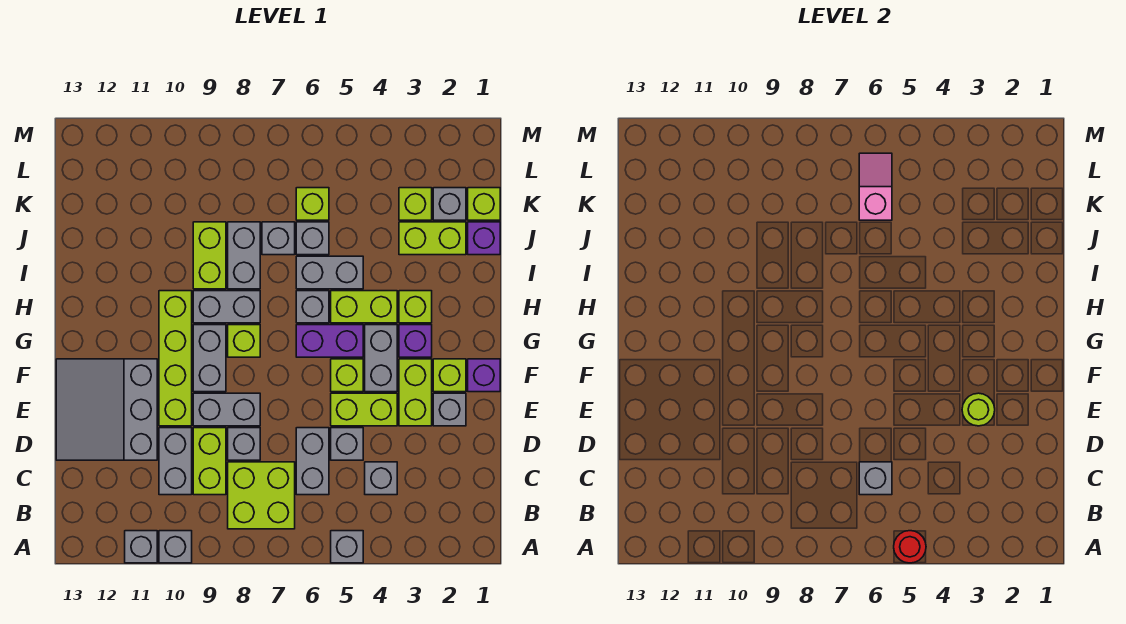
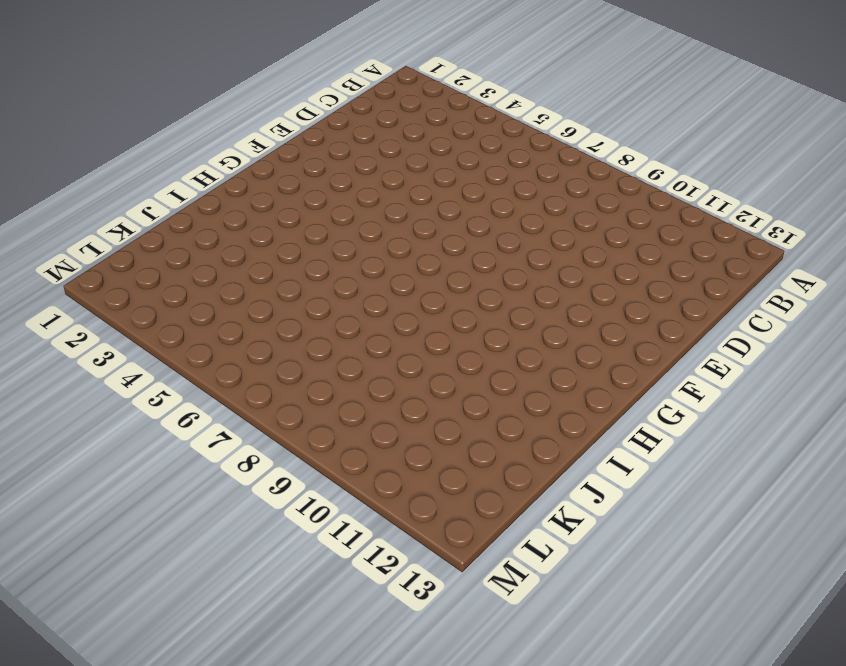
none -> grey brick A5 level 1
none -> grey brick A10 level 1
none -> grey brick A11 level 1
none -> lime brick B7:C8 level 1

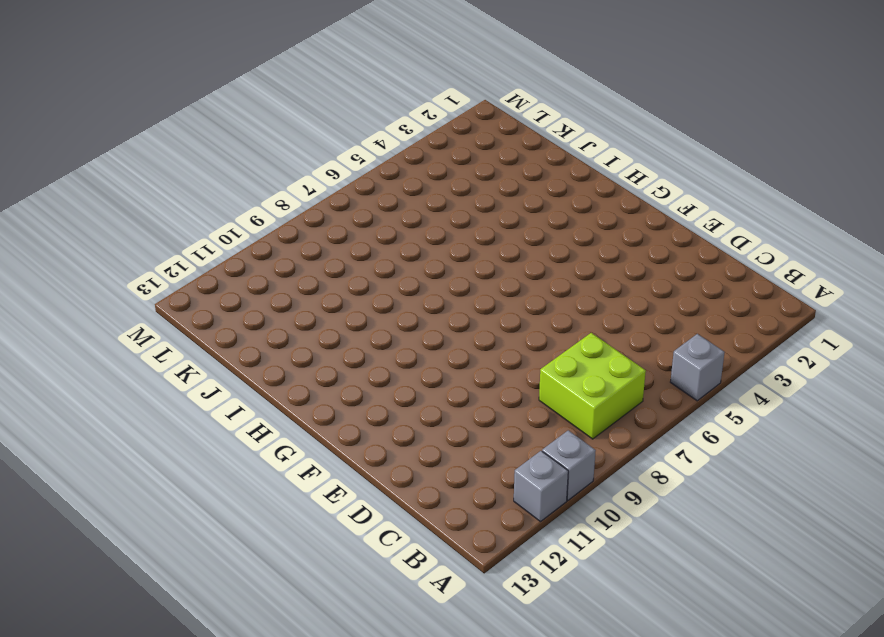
none -> grey brick C4 level 1
none -> grey brick C6:D6 level 1
none -> lime brick C9:D9 level 1
none -> grey brick C10:D10 level 1

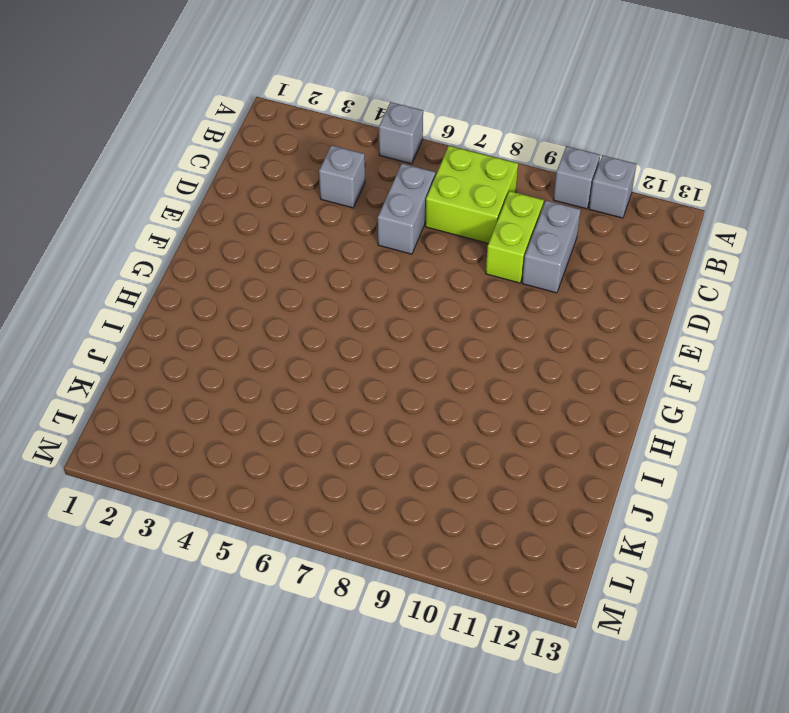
none -> grey brick D5 level 1
none -> grey brick D8 level 1
none -> grey slope D11:F13 level 1 top 11
none -> grey brick E2 level 1

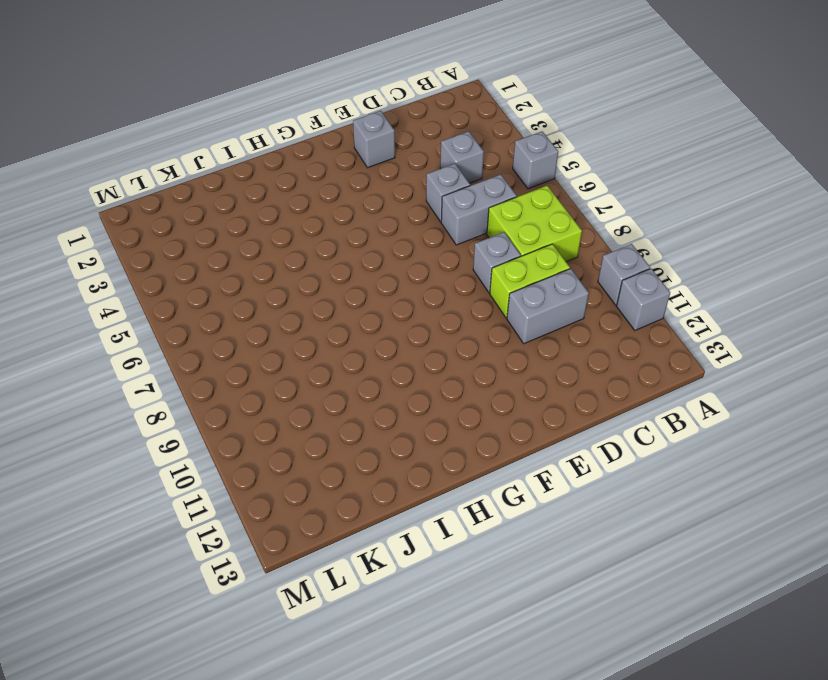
none -> grey slope D11:F13 level 1 top 11
none -> lime brick E3:F3 level 1
none -> lime brick E4:E5 level 1
none -> grey brick E8:E9 level 1

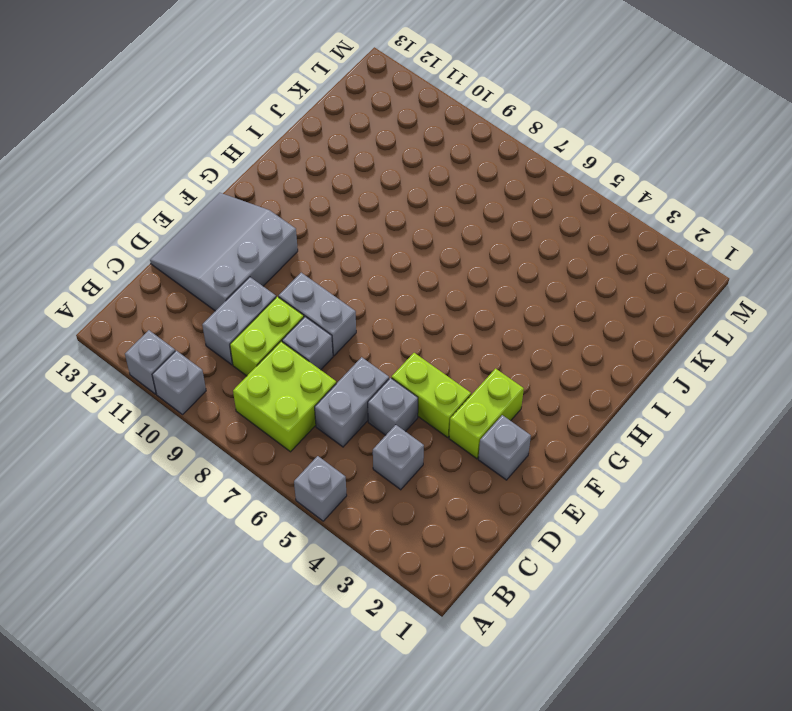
none -> lime brick E10:H10 level 1
none -> purple brick F1 level 1
none -> lime brick F2 level 1
none -> grey brick F4:G4 level 1

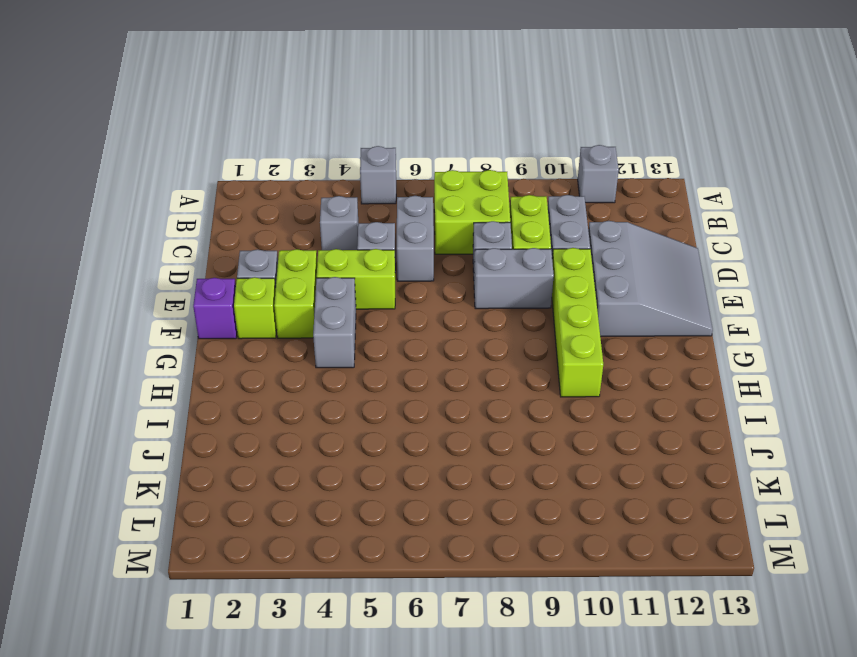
none -> grey brick A10 level 1
none -> lime brick F5 level 1
none -> grey brick F9:G9 level 1
none -> purple brick G3 level 1

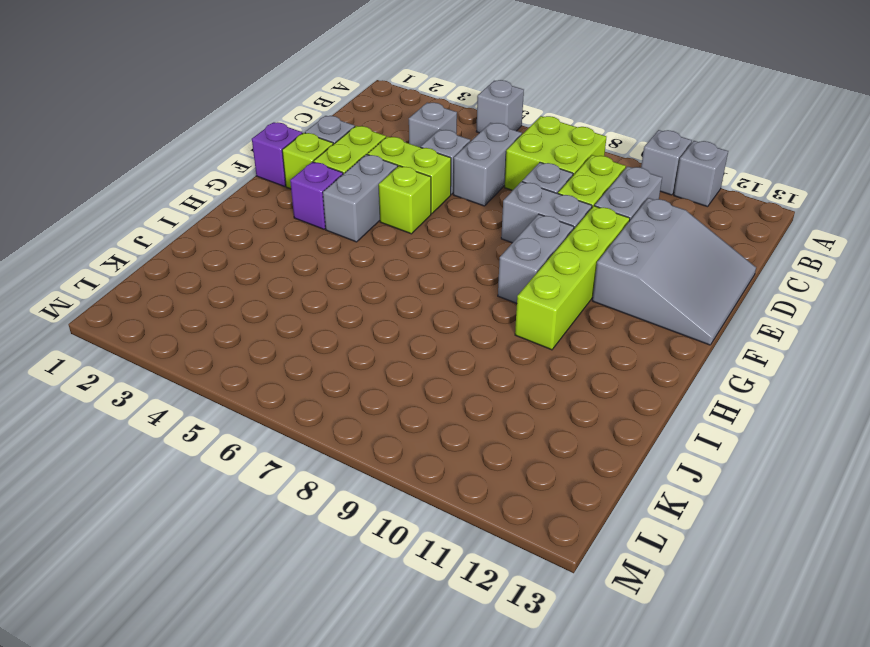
none -> purple brick G5:G6 level 1
none -> lime brick G8 level 1
none -> lime brick H3 level 1
none -> lime brick H4:H5 level 1

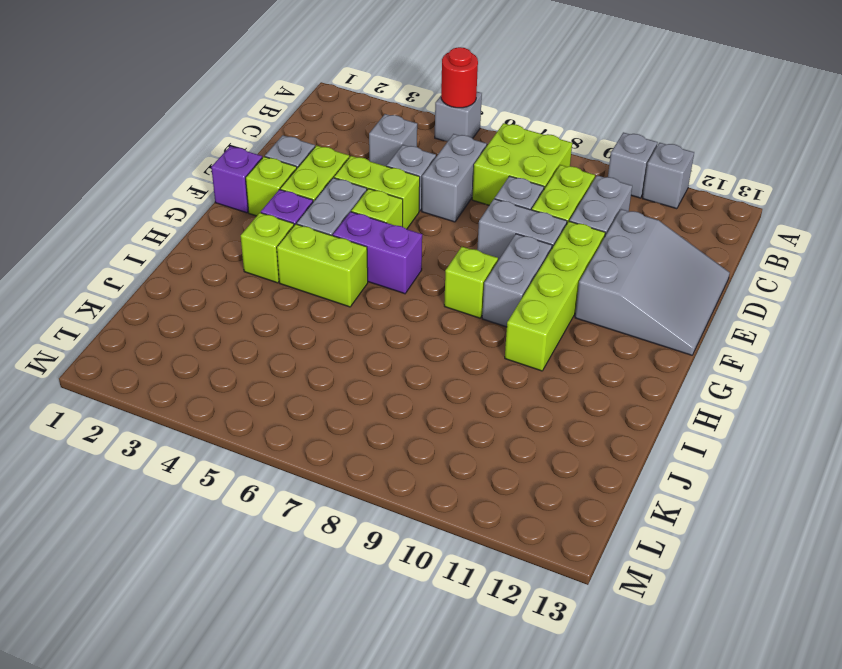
none -> grey brick H6 level 1
none -> grey brick H8:H9 level 1
none -> grey brick I5:I6 level 1
none -> grey brick I8:J8 level 1

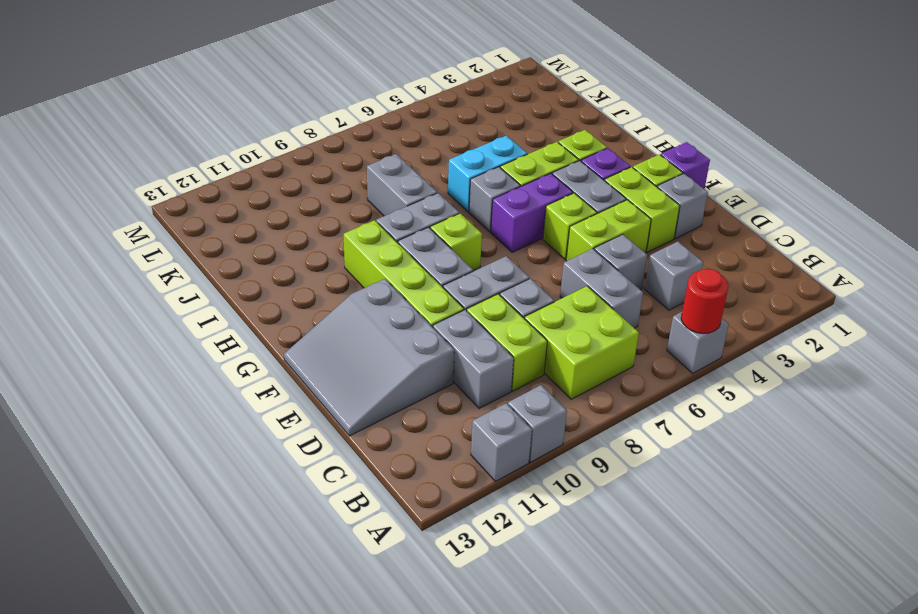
cyan brick I5:I6 level 1 -> grey brick I5:I6 level 1
none -> lime brick I9:J9 level 1
none -> purple brick J1 level 1
none -> lime brick J2:J3 level 1
none -> grey brick J6 level 1

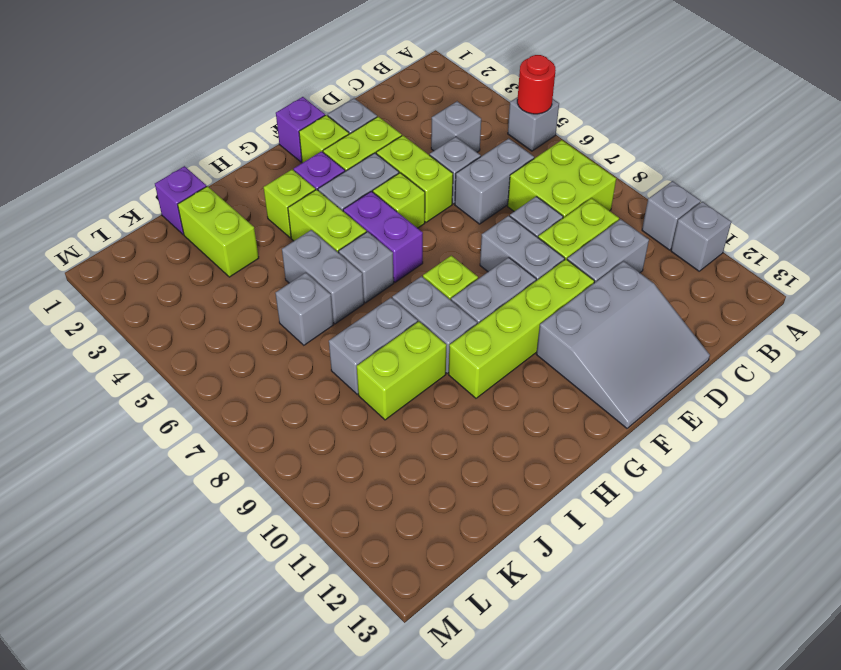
none -> grey brick J7 level 1
none -> lime brick K1 level 1
none -> grey brick K2 level 1
none -> lime brick K3 level 1

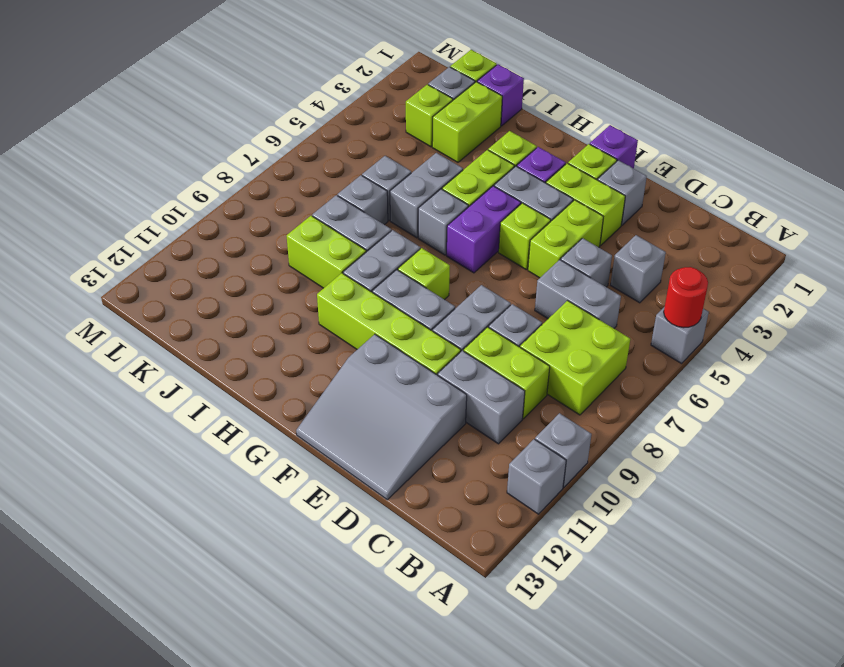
none -> lime brick K6 level 1
none -> grey brick C6 level 2
none -> lime round brick E3 level 2
none -> pink slope K6:L6 level 2 top K

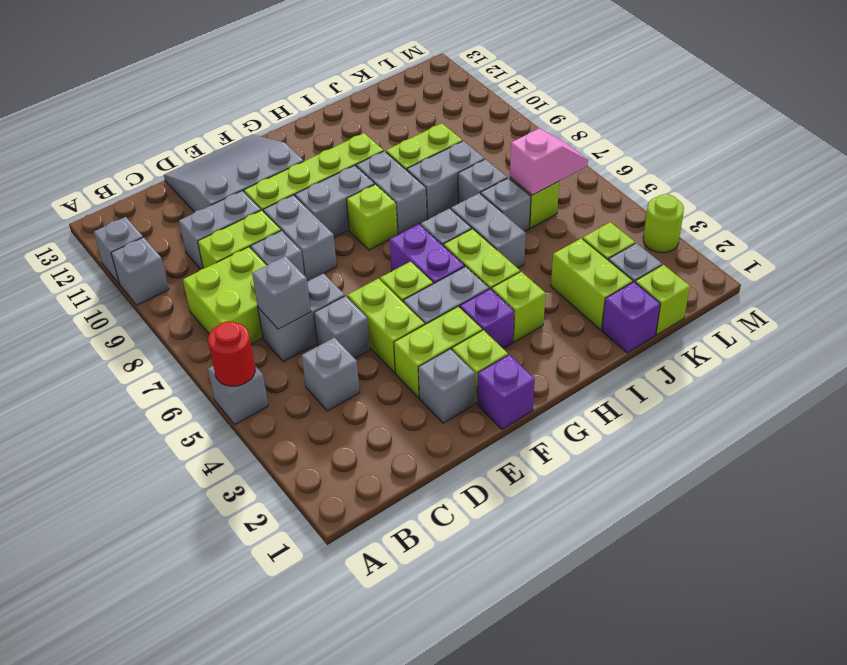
lime round brick M3 level 1 -> lime round brick E3 level 2

